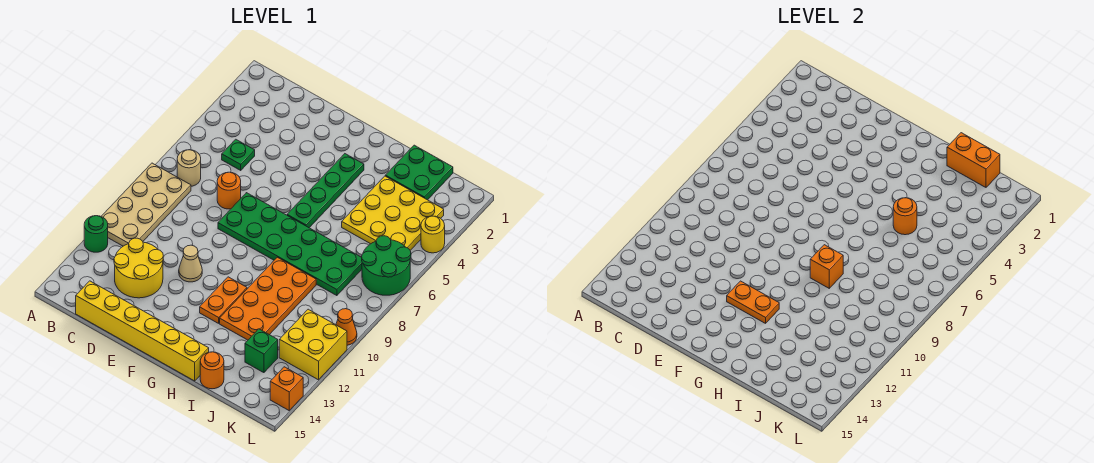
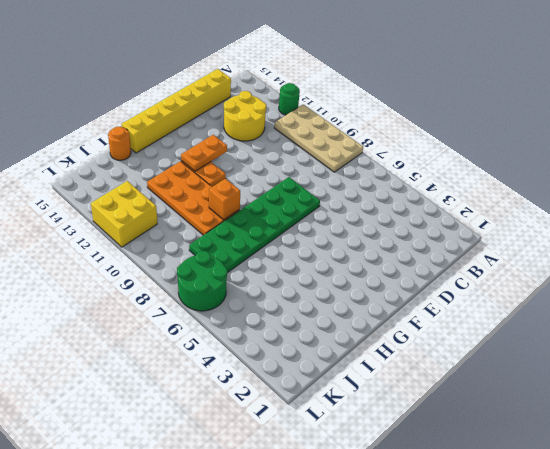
none -> tan round brick B7 level 1
none -> green plate C5 level 1
none -> orange round brick D7 level 1

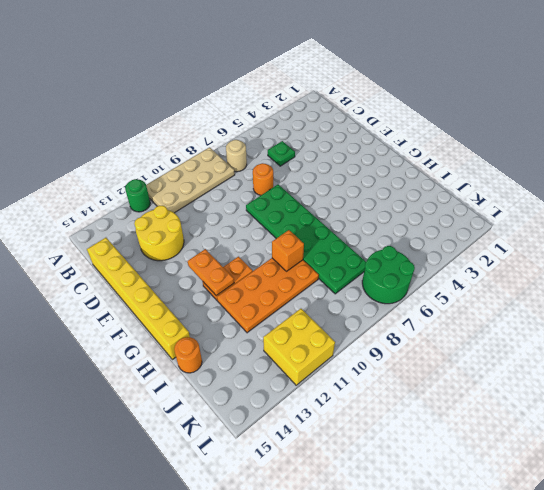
none -> tan cone E11 level 1
none -> green plate G3:G6 level 1
none -> green plate I1:J2 level 1

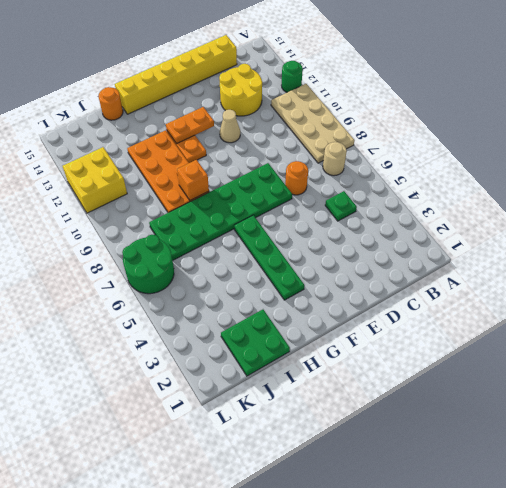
none -> yellow plate I3:K5 level 1
none -> green brick J13 level 1
none -> yellow round brick L4 level 1

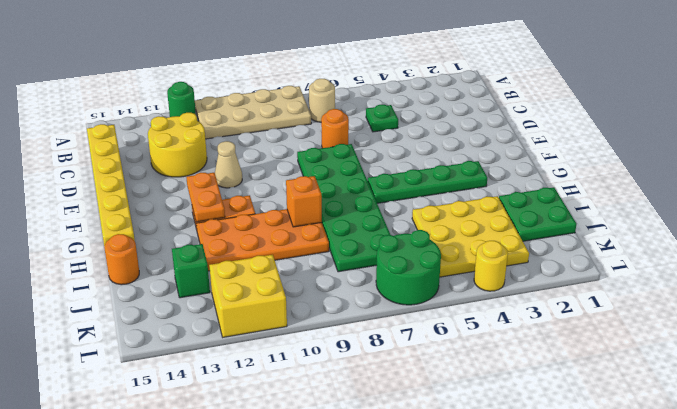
none -> orange cone L10 level 1
none -> orange brick L14 level 1
none -> orange brick I1:J1 level 2

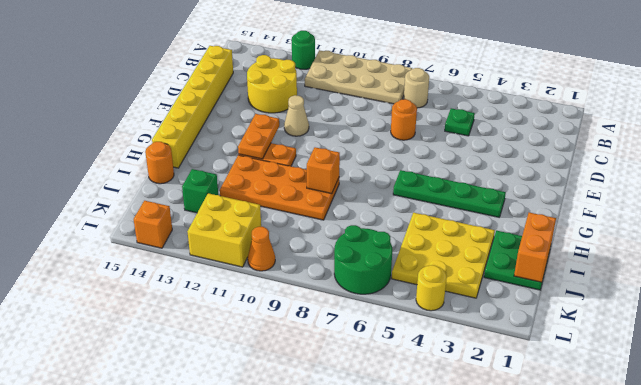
none -> green plate E7:J8 level 1
none -> orange round brick I5 level 2

